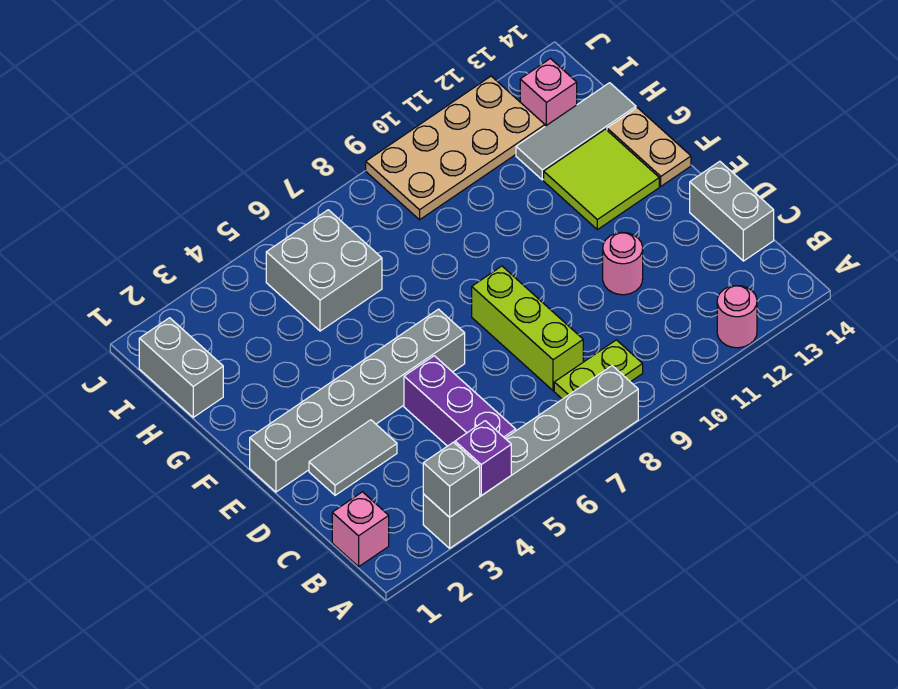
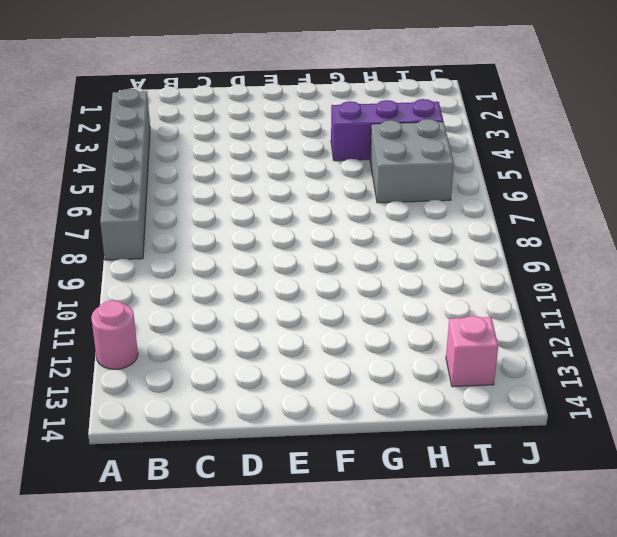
purple brick G4:I4 level 1 -> purple brick B5:D5 level 1
none -> pink brick B1 level 1
none -> lime plate B8:B9 level 1
none -> lime brick C8:E8 level 1

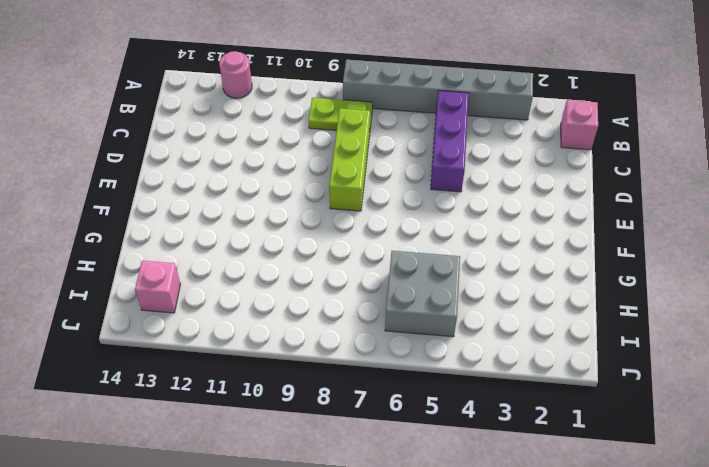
none -> grey brick C14:D14 level 1
none -> grey tile D2:D3 level 1
none -> pink round brick D11 level 1

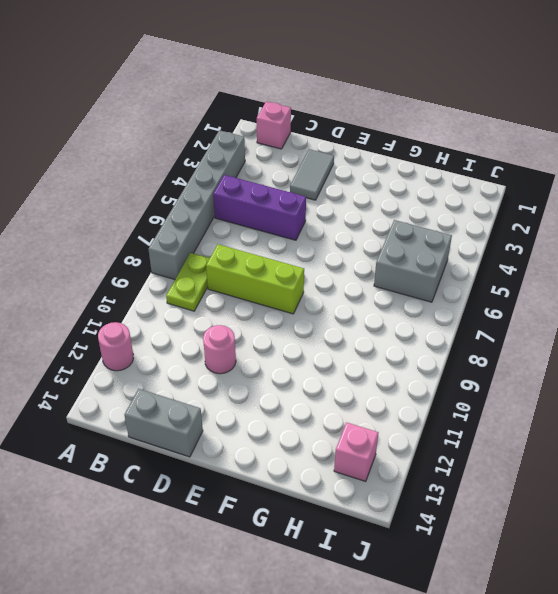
none -> grey brick E1:E6 level 1
none -> lime tile F12:G13 level 1
none -> tan plate F14:G14 level 1

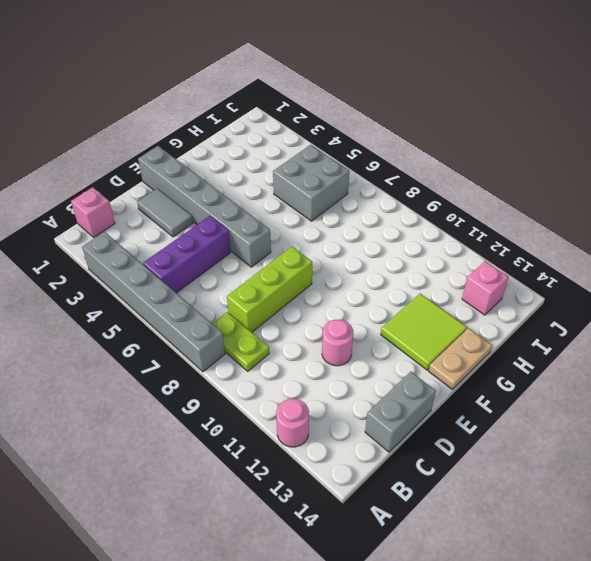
none -> grey brick H1:I1 level 1
none -> grey tile H12:H14 level 1
none -> tan plate I9:J12 level 1

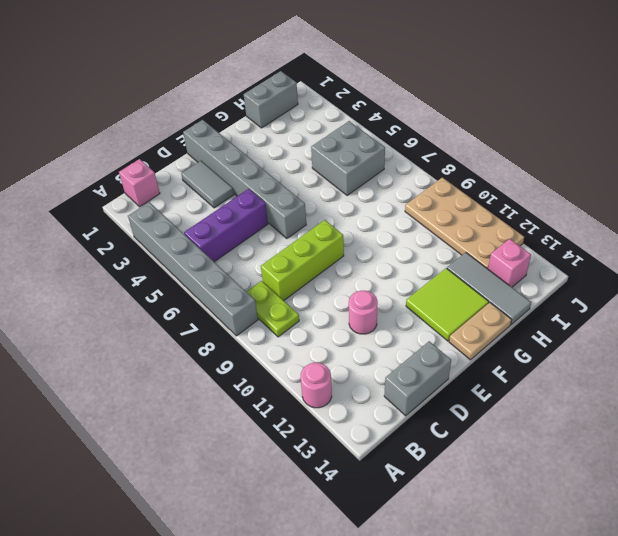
none -> grey brick A3 level 2
none -> purple brick A4 level 2

